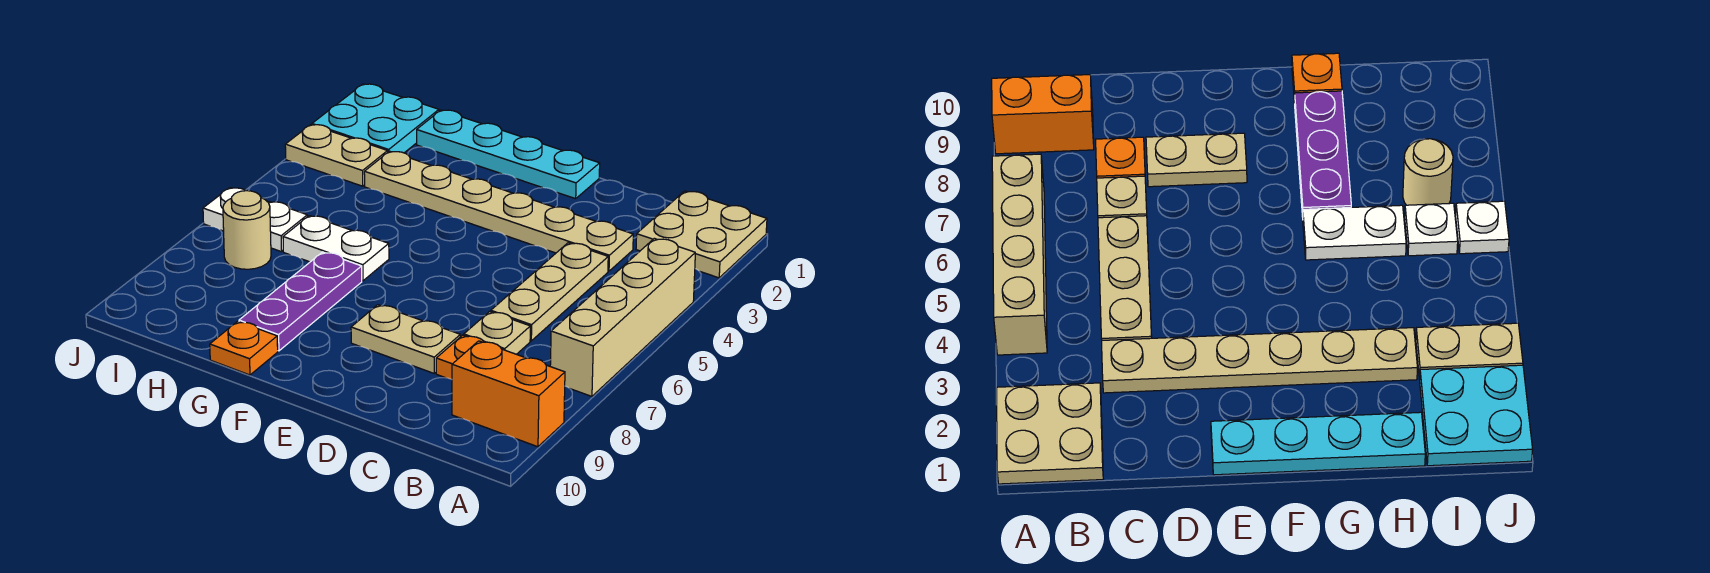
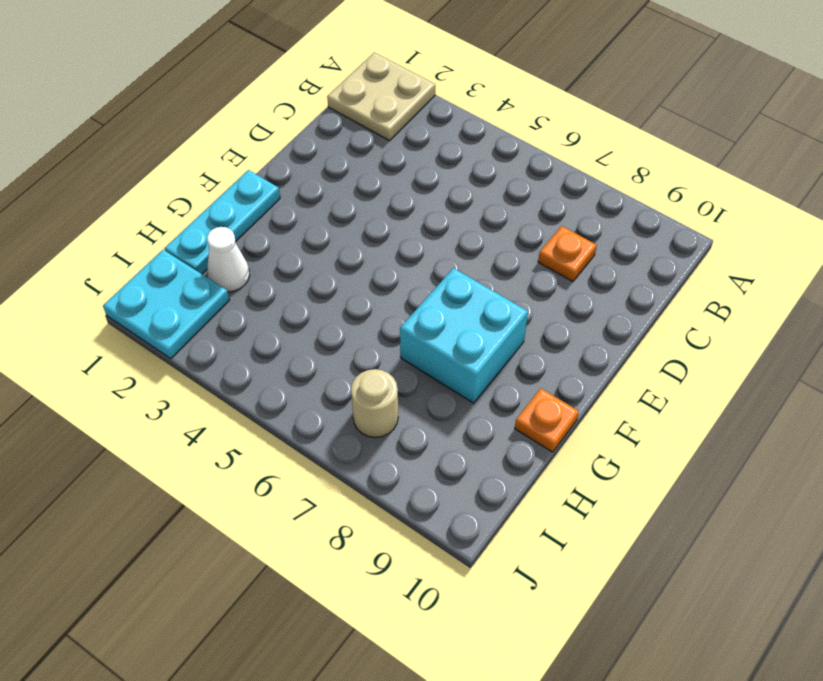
cyan plate F1:H1 level 1 -> cyan plate E1:H1 level 1
cyan brick F7:G8 level 1 -> purple plate G7:G9 level 1
white cone H2 level 1 -> none
none -> tan brick A4:A7 level 1
none -> orange brick A9:B9 level 1
none -> tan plate C3:H3 level 1

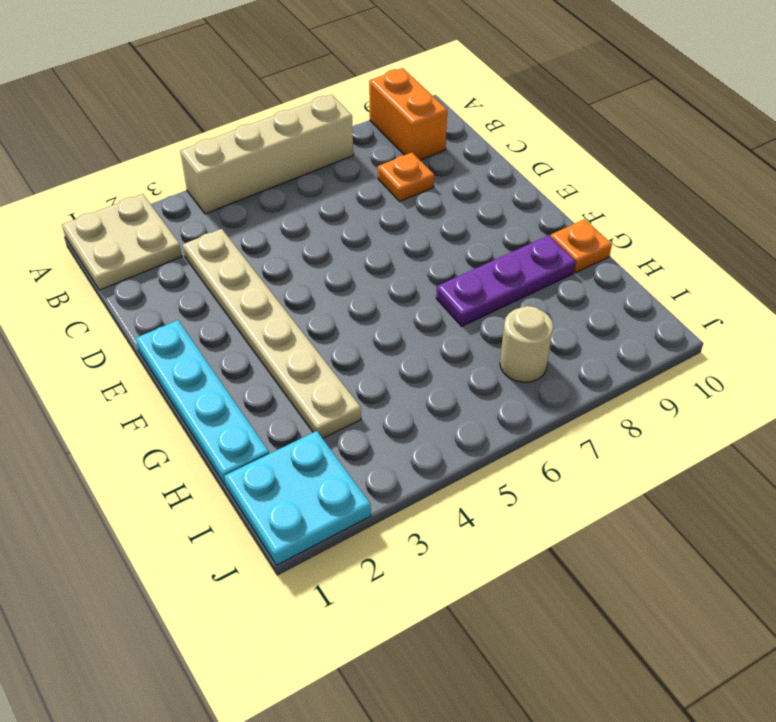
none -> tan plate C4:C6 level 1
none -> tan plate C7 level 1
none -> tan plate D8:E8 level 1

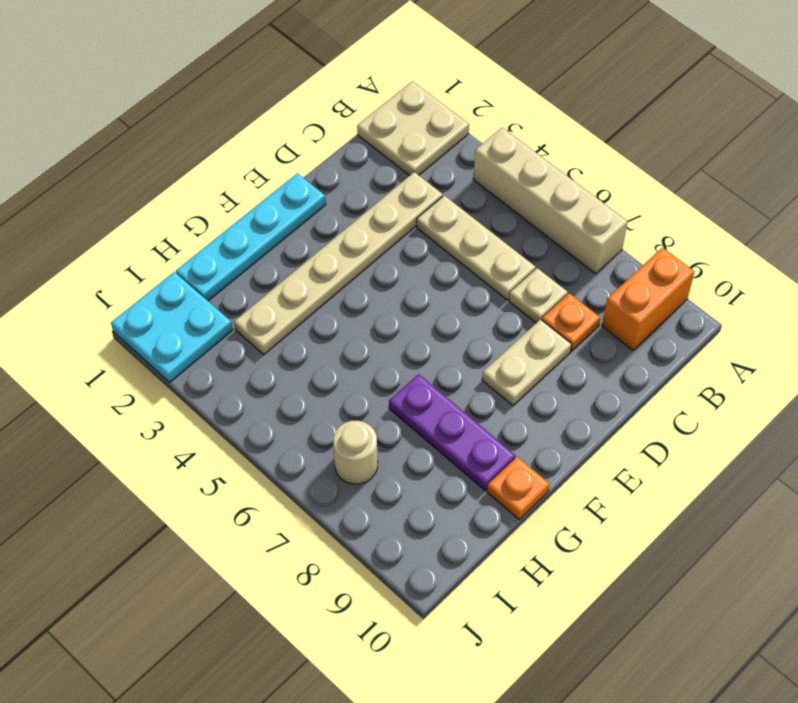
none -> white plate G6:H6 level 1
none -> tan plate I3:J3 level 1
none -> white plate I6 level 1

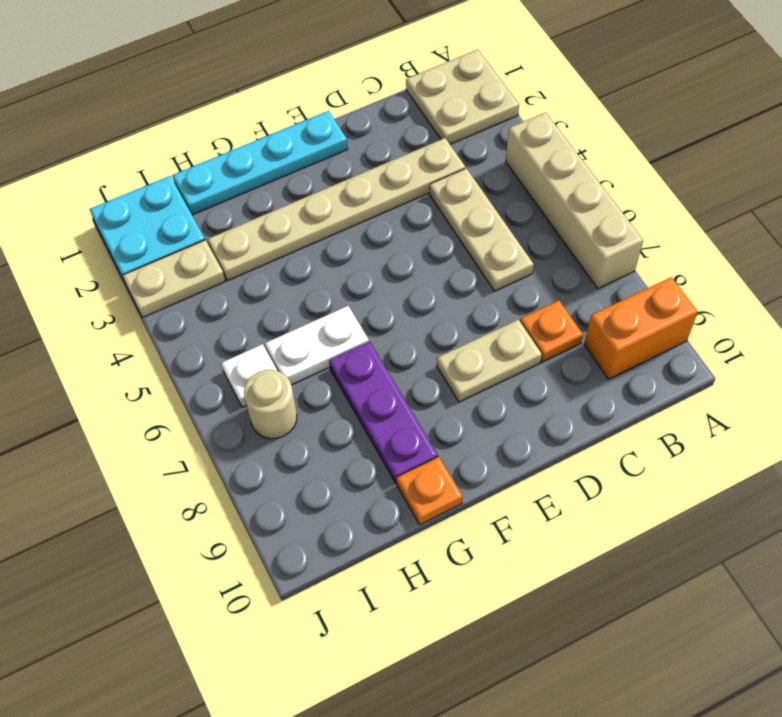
none -> tan plate C7 level 1
none -> white plate J6 level 1

